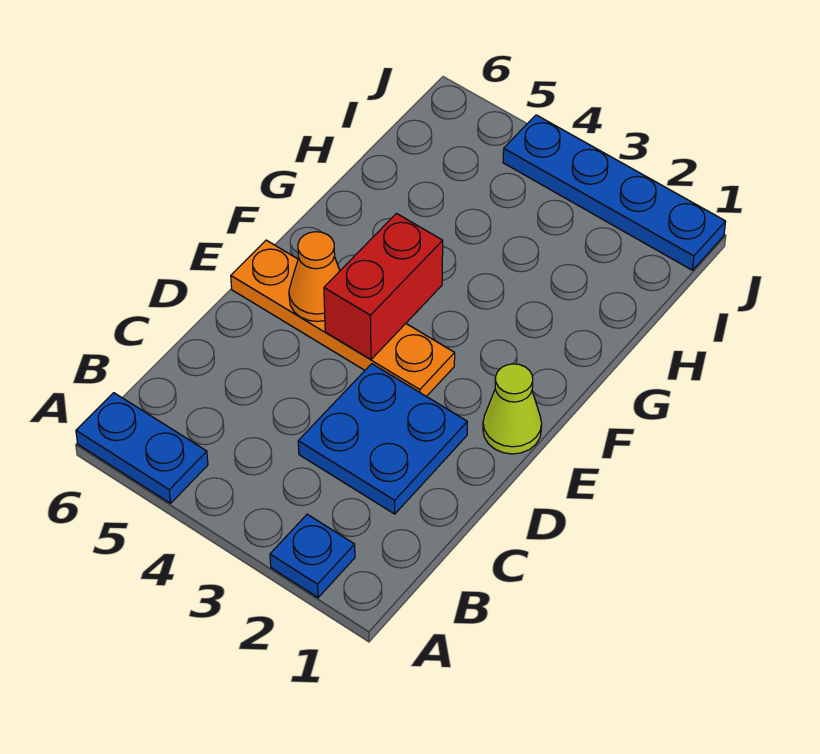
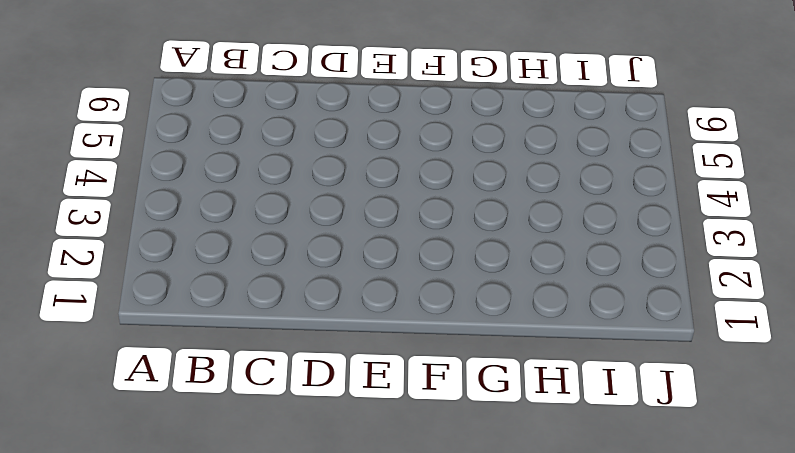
none -> blue plate A2 level 1
none -> blue plate A5:A6 level 1

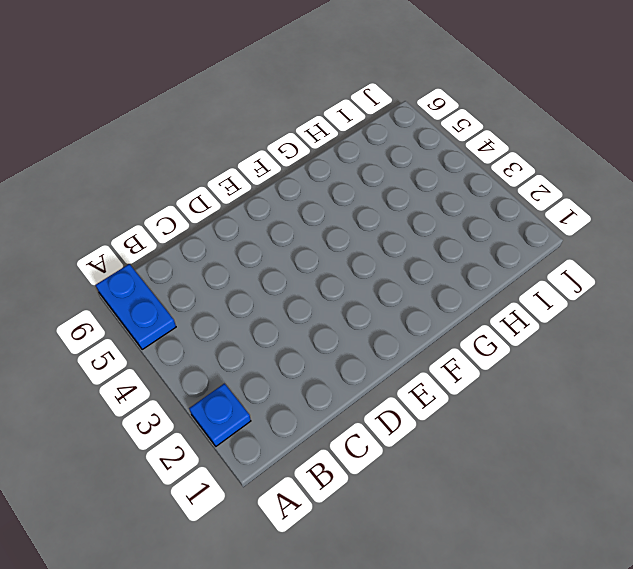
none -> blue plate C2:D3 level 1
none -> lime cone E1 level 1

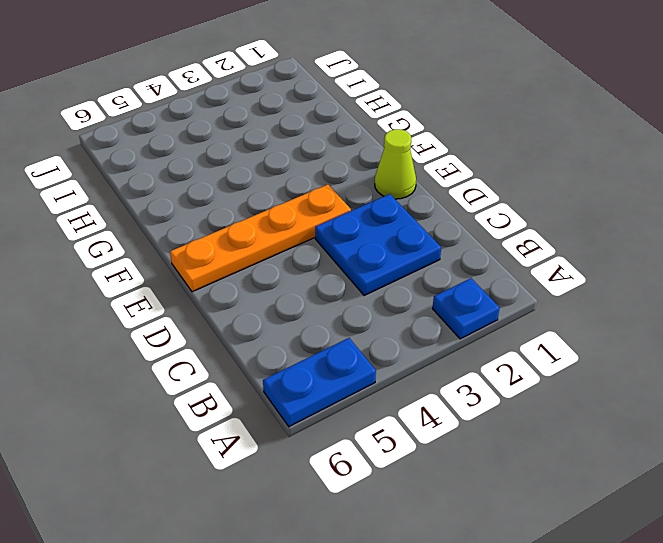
none -> blue plate J1:J4 level 1
none -> red brick E4:F4 level 2

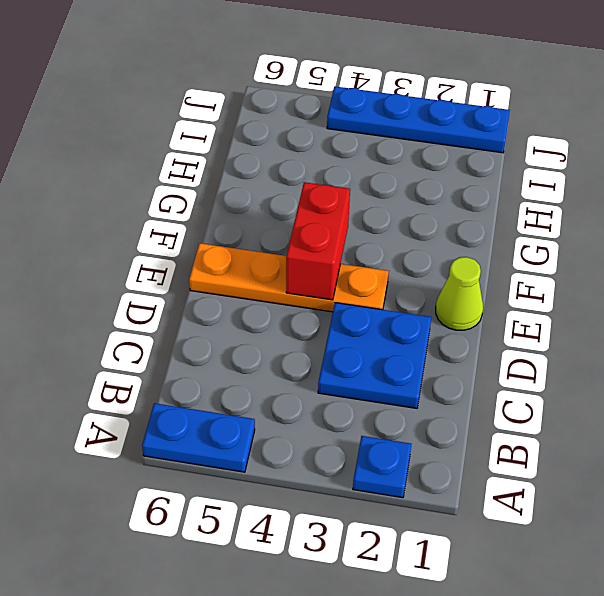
none -> orange cone E5 level 2

